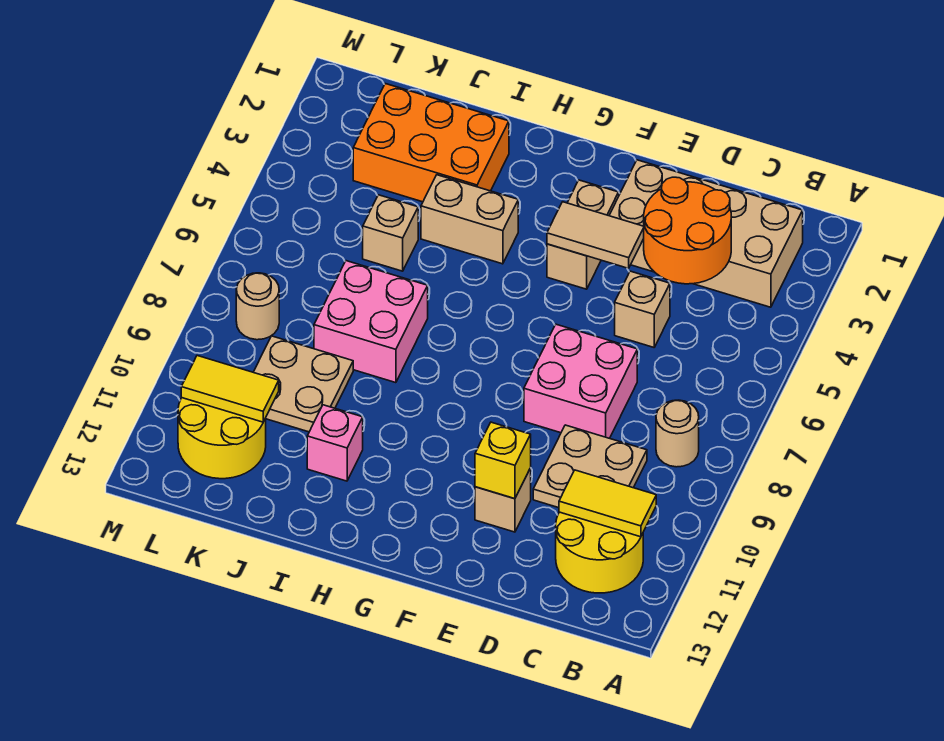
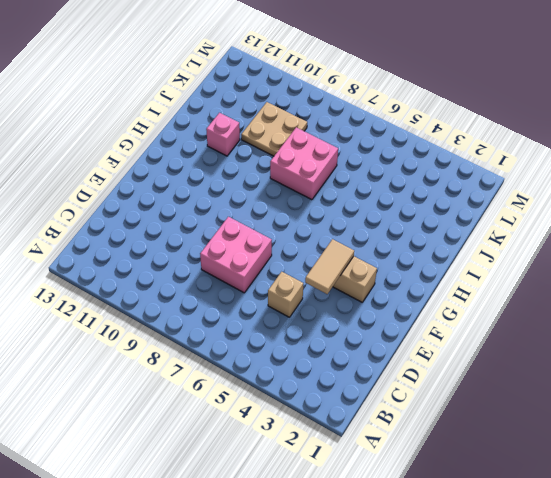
none -> tan brick B2:E3 level 1
none -> tan round brick B8 level 1
none -> yellow round brick B11:C12 level 1

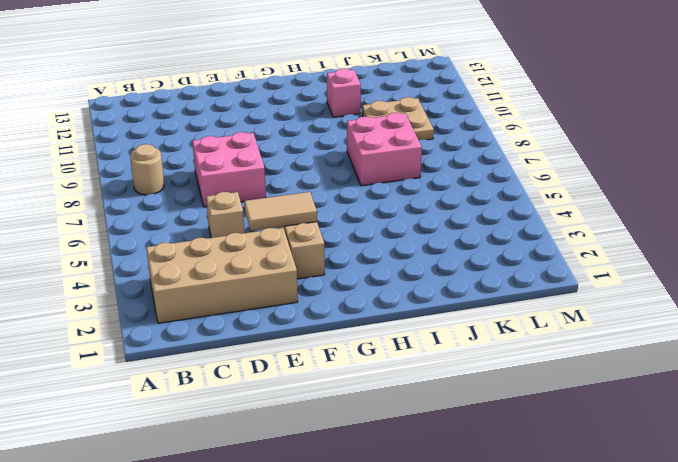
none -> yellow round brick B11:C12 level 1
none -> tan plate C9:D10 level 1
none -> tan brick E11 level 1

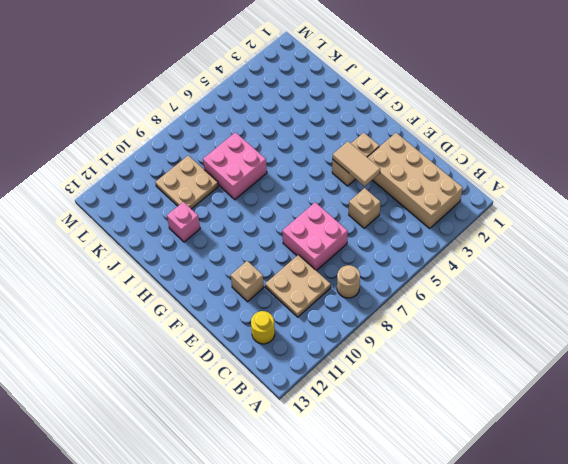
yellow round brick C12 level 1 -> yellow round brick B11:C12 level 1
none -> tan brick H4:I4 level 1
none -> orange brick I2:K3 level 1
none -> tan brick J5 level 1

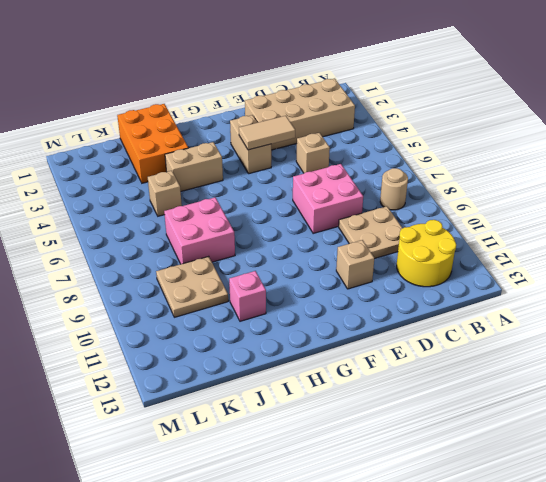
orange brick I1:J3 level 1 -> orange brick I2:K3 level 1
none -> yellow round brick K11:L12 level 1
none -> tan round brick L8 level 1
none -> yellow tile B11:C11 level 2

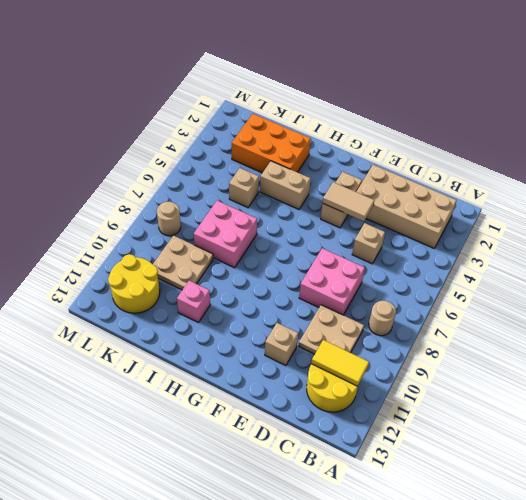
none -> orange round brick C3:D4 level 2
none -> yellow brick E11 level 2
none -> yellow tile K11:L11 level 2

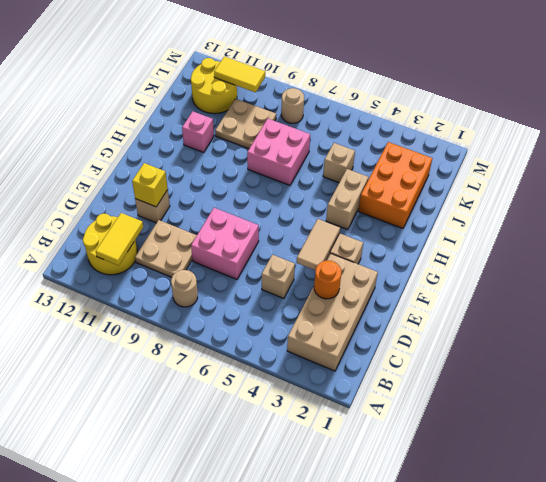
orange round brick D3 level 2 -> orange round brick C3:D4 level 2
yellow tile L10:L11 level 2 -> yellow tile K11:L11 level 2

